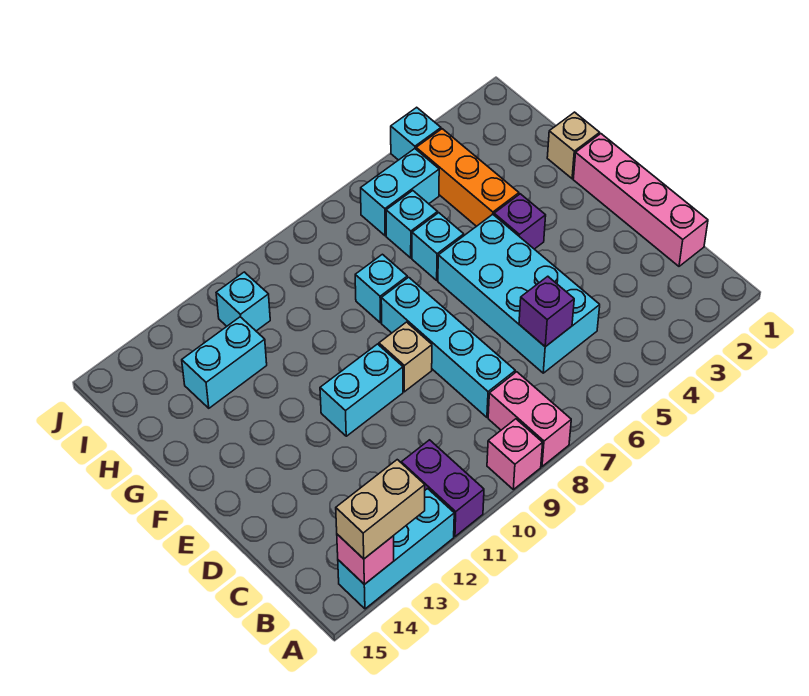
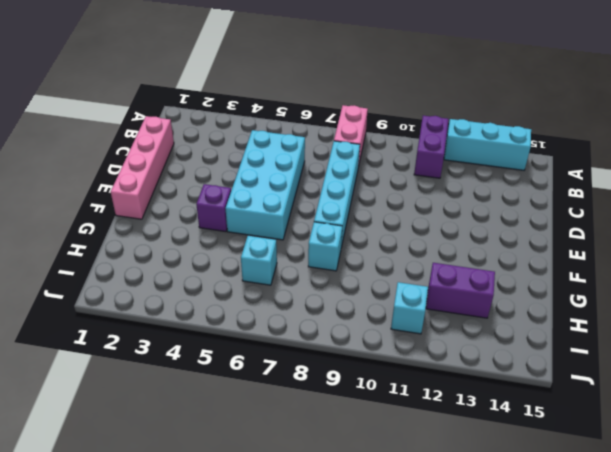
purple brick H12:H13 level 1 -> cyan brick H12:H13 level 1
none -> pink brick A9 level 1
none -> tan brick E9 level 1
none -> cyan brick E10:E11 level 1

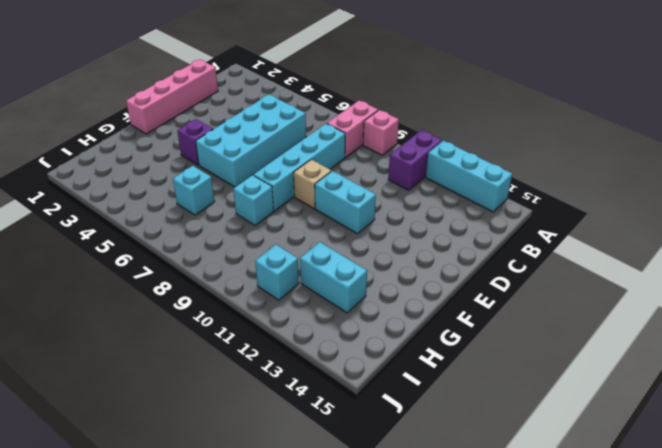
none -> tan brick G1 level 1
none -> orange brick G4:I4 level 1
none -> cyan brick G6 level 1

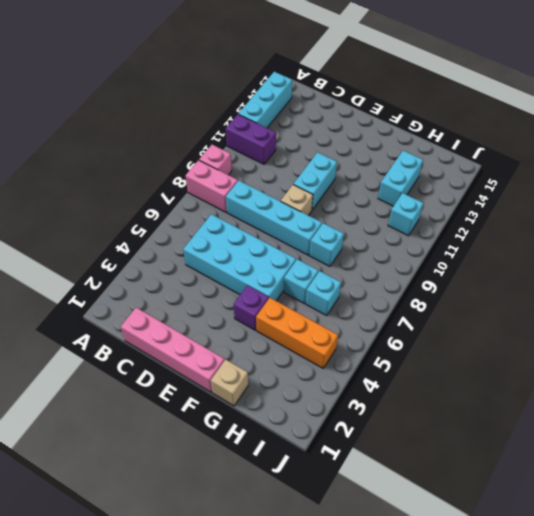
none -> cyan brick I5:I6 level 1
none -> cyan brick J4 level 1
none -> pink brick A14 level 2

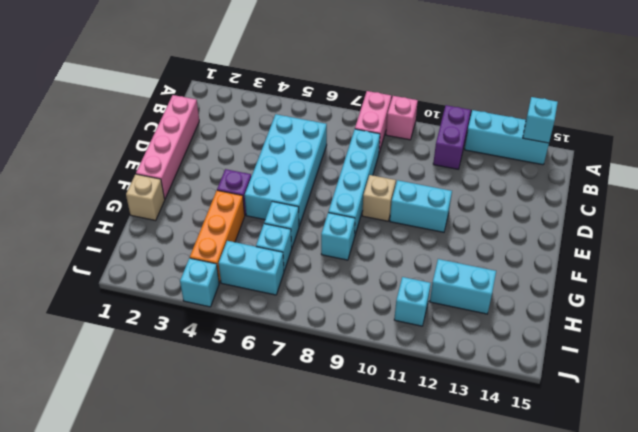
cyan brick A14 level 2 -> pink brick A14 level 2
none -> purple brick C6 level 2
none -> tan brick A13:A14 level 3

